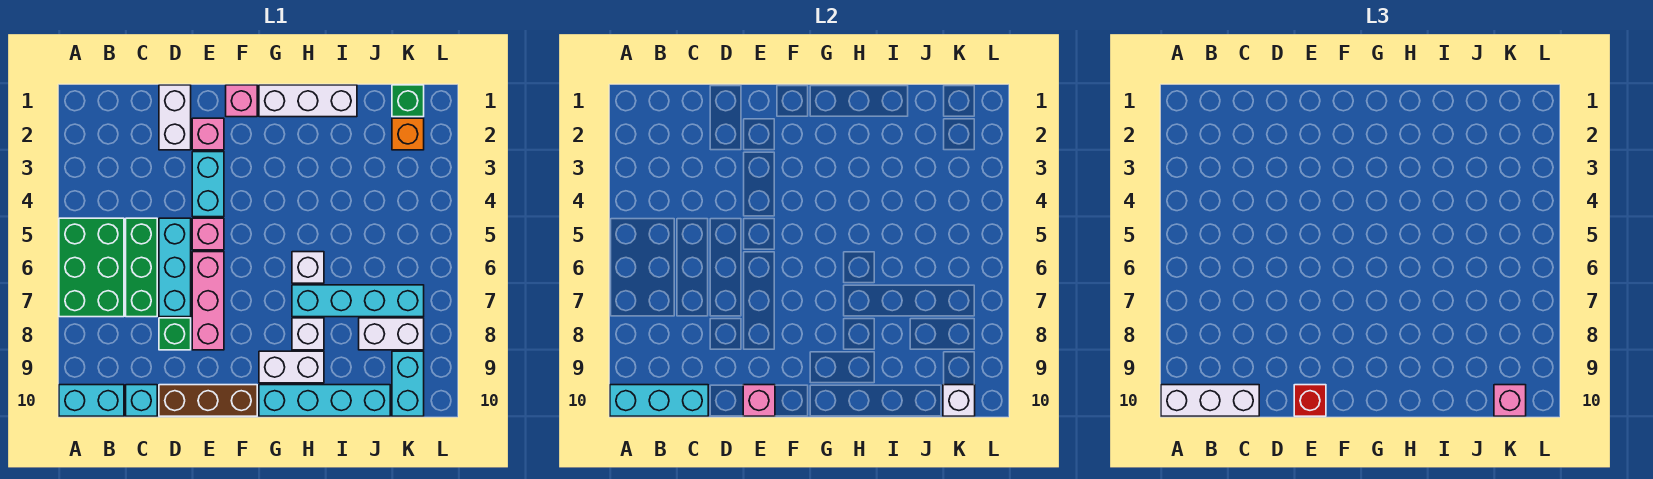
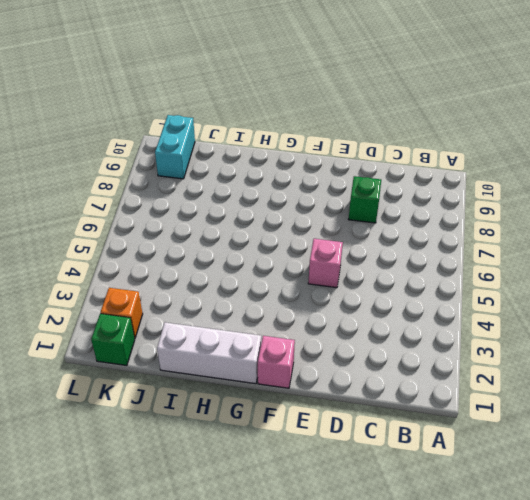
none -> green brick A5:B7 level 1
none -> cyan brick A10:B10 level 1
none -> green brick C5:C7 level 1

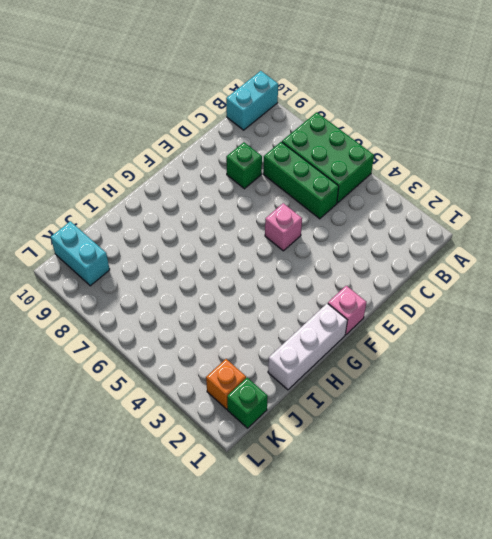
none -> cyan brick C10 level 1
none -> white brick D1:D2 level 1
none -> cyan brick D5:D7 level 1

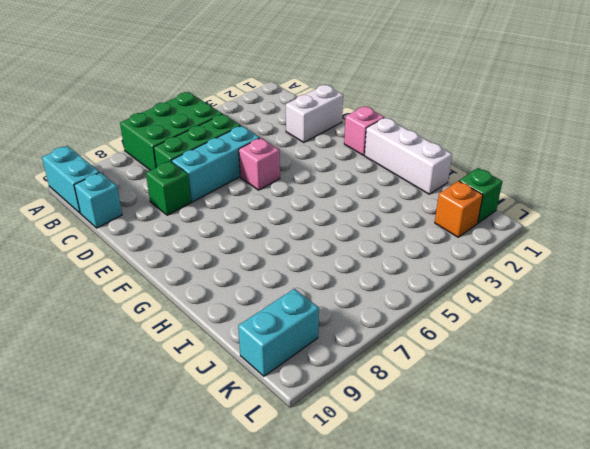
none -> brown brick D10:F10 level 1
none -> pink brick E2 level 1
none -> cyan brick E3:E4 level 1

